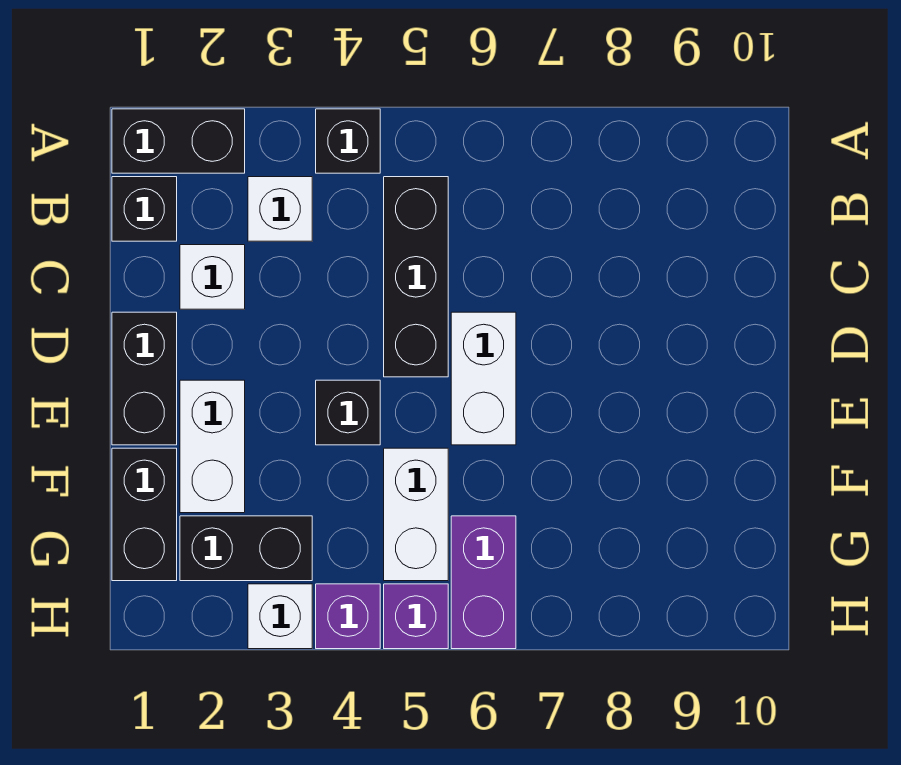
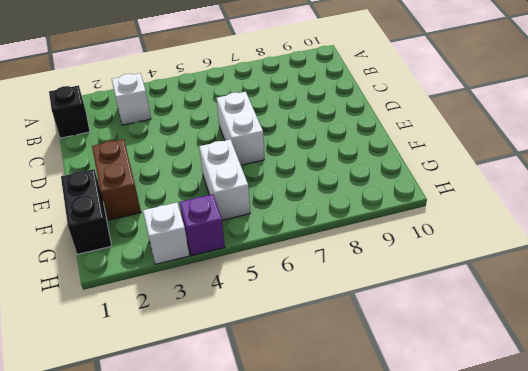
brown brick E2:F2 level 1 -> white brick E2:F2 level 1
none -> black brick A1:A2 level 1
none -> black brick A4 level 1
none -> black brick B5:D5 level 1

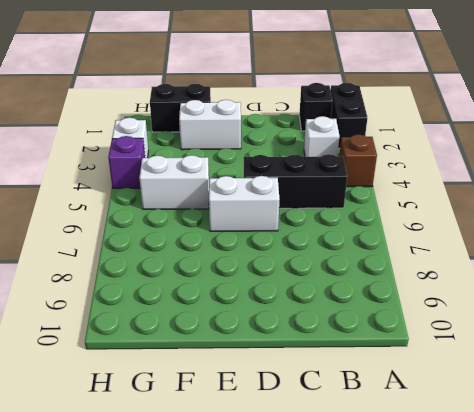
brown brick A4 level 1 -> black brick A4 level 1
none -> white brick C2 level 1
none -> black brick D1:E1 level 1
none -> black brick E4 level 1

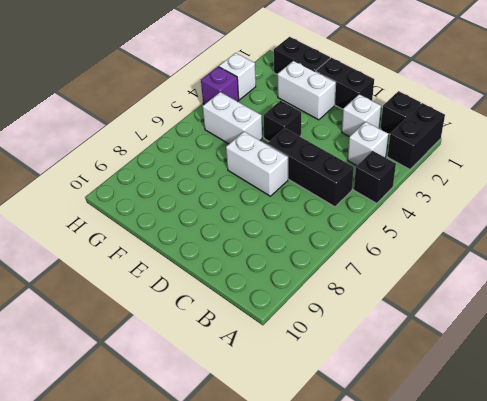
none -> black brick G2:G3 level 1
none -> purple brick G6:H6 level 1
none -> purple brick H5 level 1

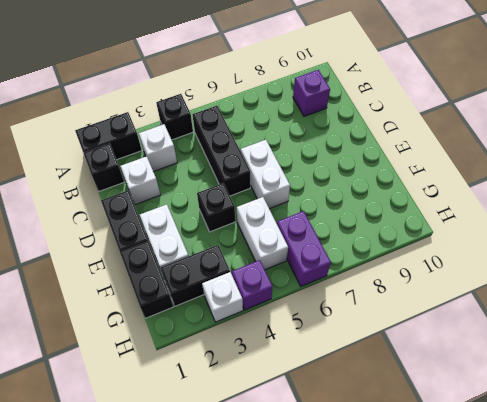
purple brick B9 level 1 -> purple brick H5 level 1

